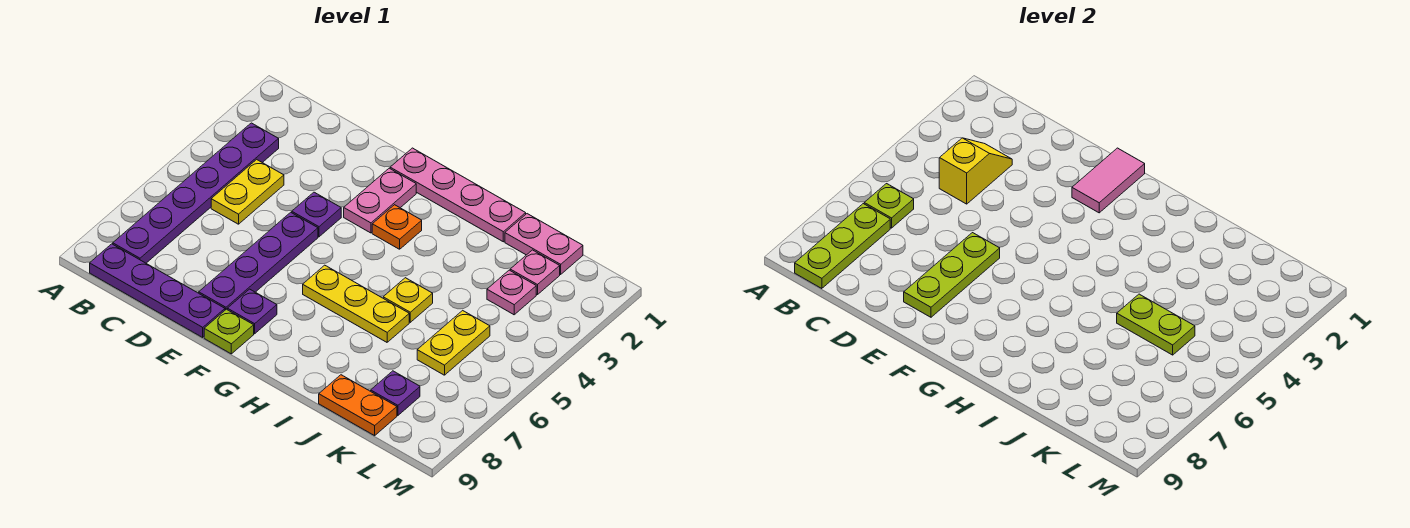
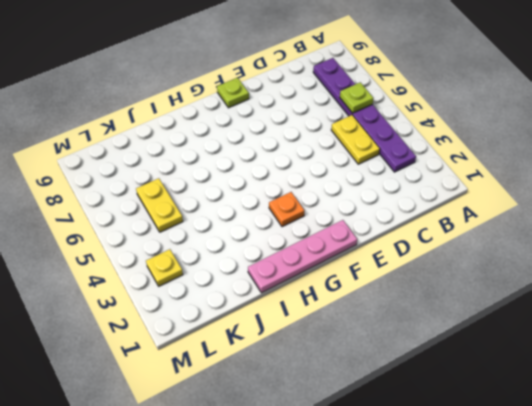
yellow plate L3 level 1 -> yellow plate I5 level 1
none -> purple plate B9:E9 level 1
none -> purple plate E4 level 1
none -> purple plate E5:E8 level 1

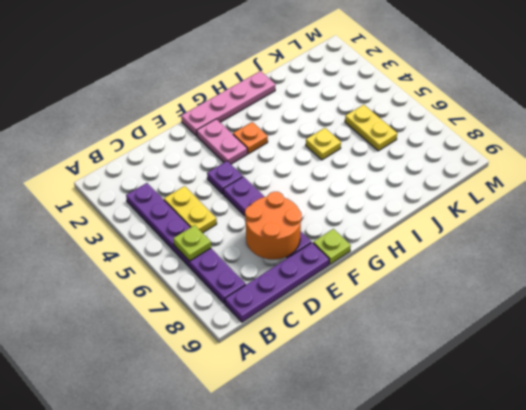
orange round brick D7:E8 level 2 -> lime plate E6:E8 level 2
none -> purple plate F8 level 1
none -> yellow plate G6:I6 level 1
none -> pink plate J1:K1 level 1

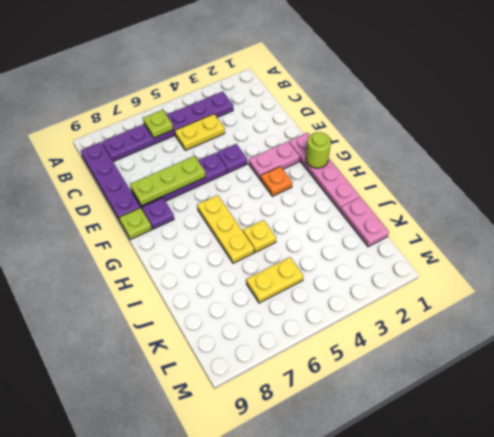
lime round brick G1 level 2 -> none
none -> orange plate J9:K9 level 1
none -> pink plate K2 level 1
none -> pink plate K3 level 1

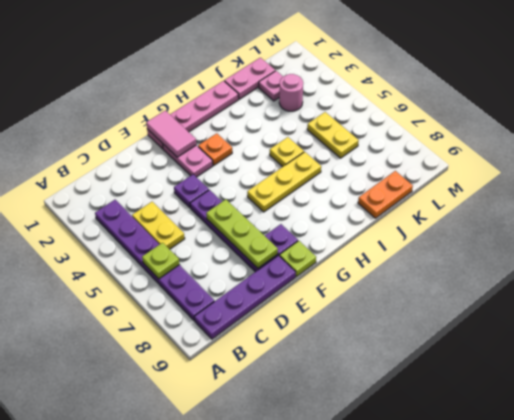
pink round brick K3 level 1 -> pink plate K3 level 1
none -> purple plate K8 level 1
none -> lime plate B7:B9 level 2
none -> yellow slope C3:C4 level 2 top 4

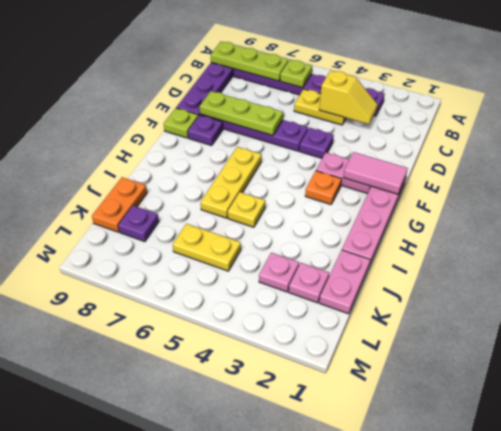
none -> lime plate J5:K5 level 2

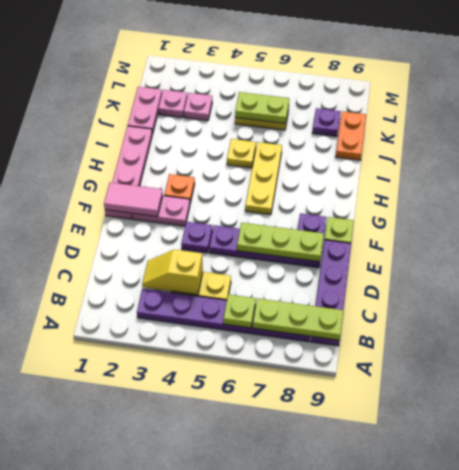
lime plate K5:K6 level 2 -> lime plate J5:K5 level 2

